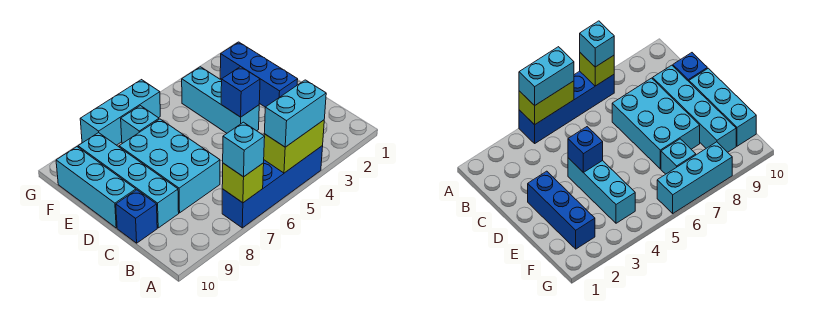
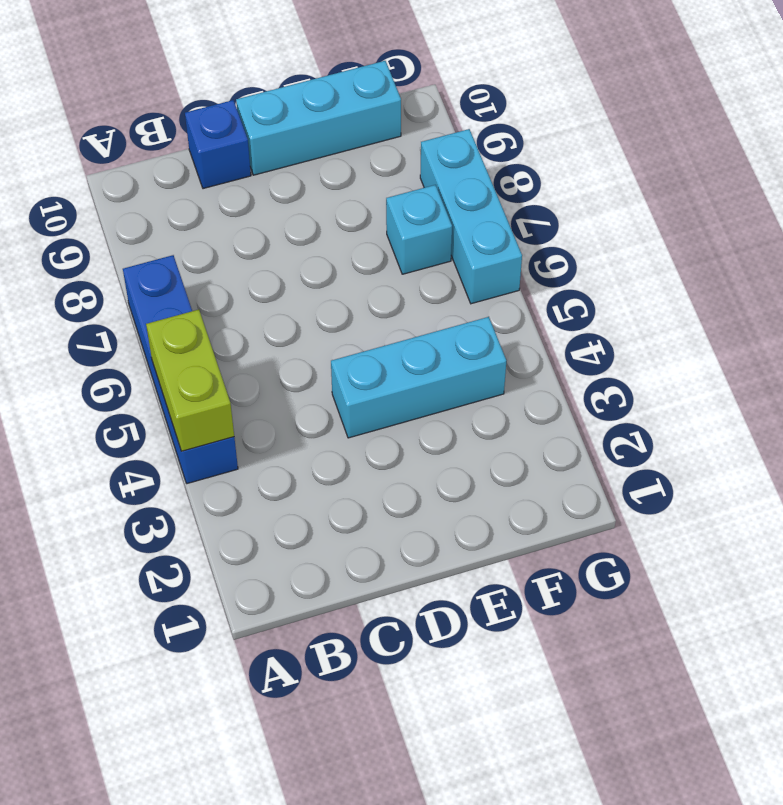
none -> cyan brick C7:E8 level 1
none -> cyan brick C9:F9 level 1
none -> blue brick D2:F2 level 1

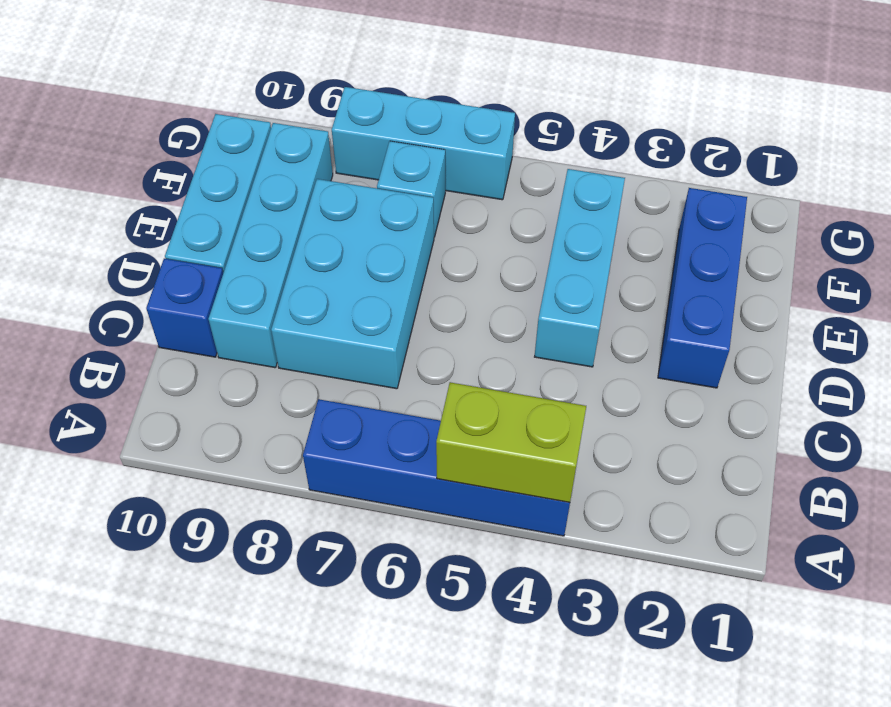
none -> lime brick A7 level 2
none -> blue brick D4 level 2
none -> cyan brick A4:A5 level 3

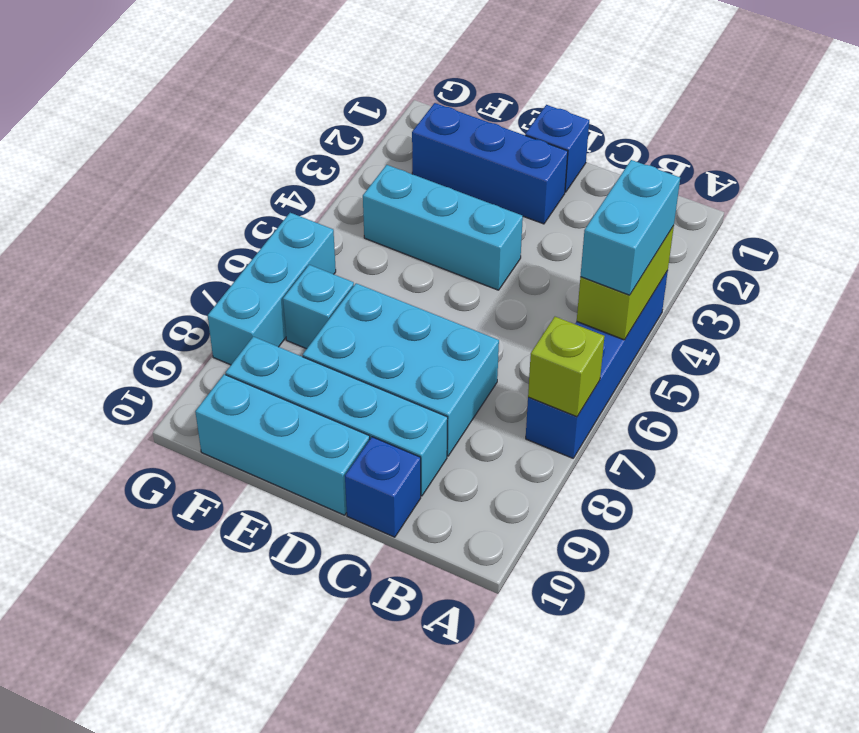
blue brick D1 level 1 -> blue brick D4 level 2
none -> cyan brick A7 level 3

